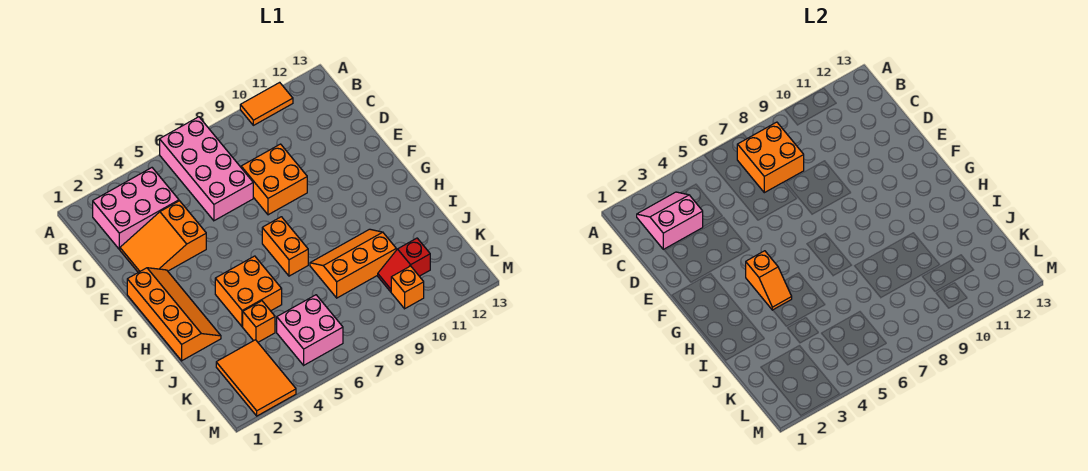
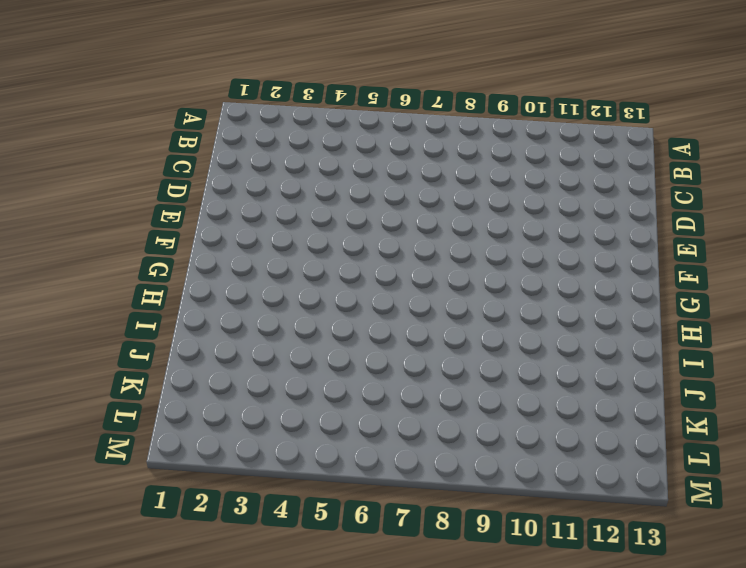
none -> pink brick A6:D7 level 1
none -> orange tile A10:A11 level 1
none -> pink brick B2:C4 level 1

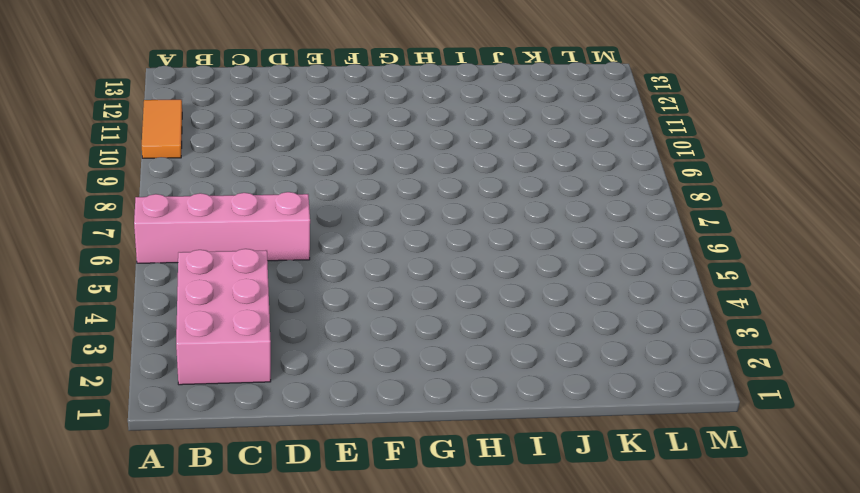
pink brick A6:D6 level 1 -> pink brick A6:D7 level 1
none -> orange slope D2:E4 level 1 top 4
none -> orange brick D8:E9 level 1
none -> orange slope F1:I2 level 1 top 1

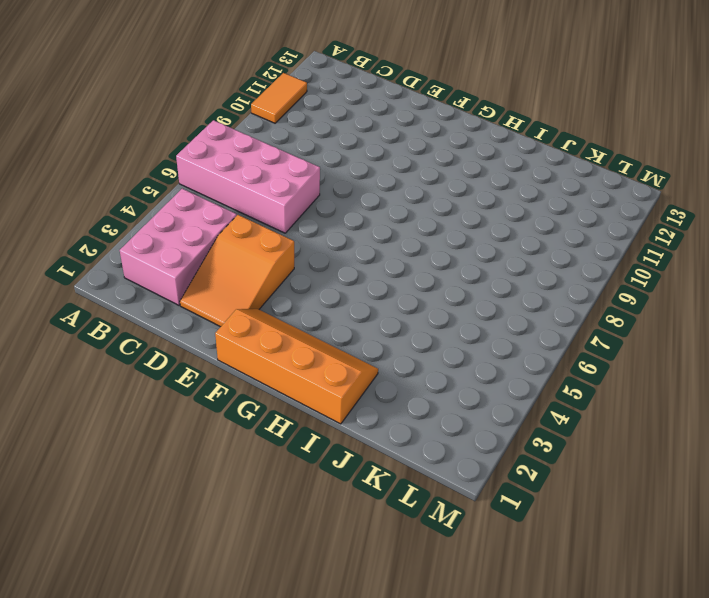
none -> orange brick D8:E9 level 1
none -> orange brick G7:H7 level 1
none -> orange brick H4:I5 level 1

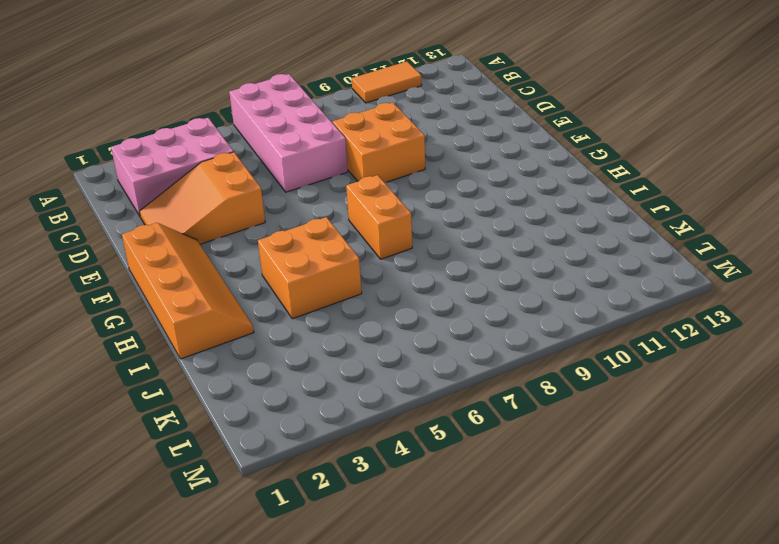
none -> orange slope I8:J10 level 1 top J
none -> orange brick J4 level 1
none -> orange tile K2:M3 level 1

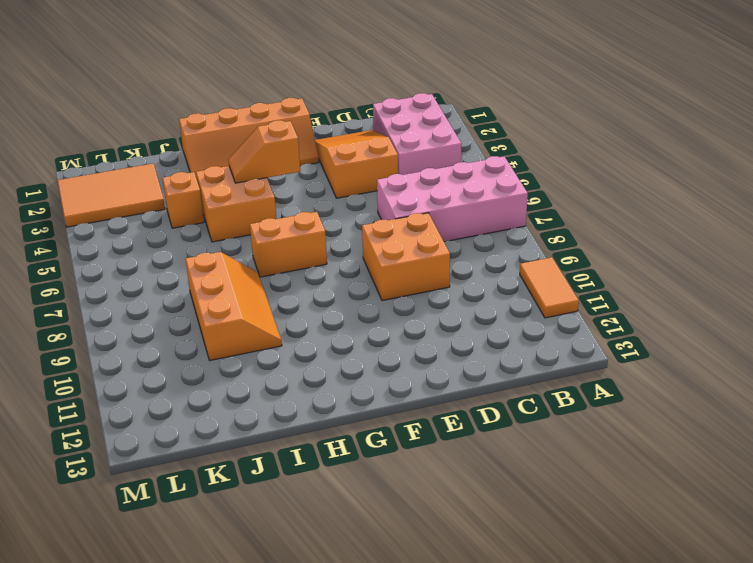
none -> pink brick K5:L6 level 1
none -> red slope K10:K11 level 1 top 11
none -> orange brick L10 level 1

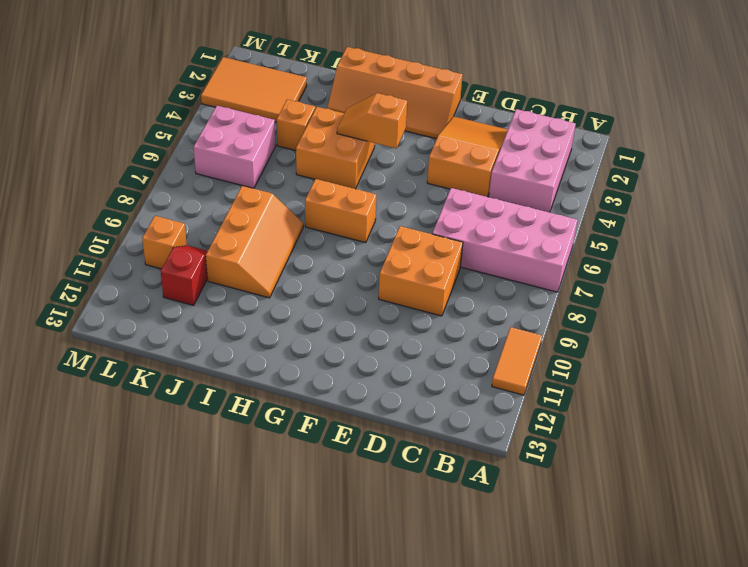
none -> pink slope B2:C3 level 2 top C
none -> orange brick B7:C8 level 2

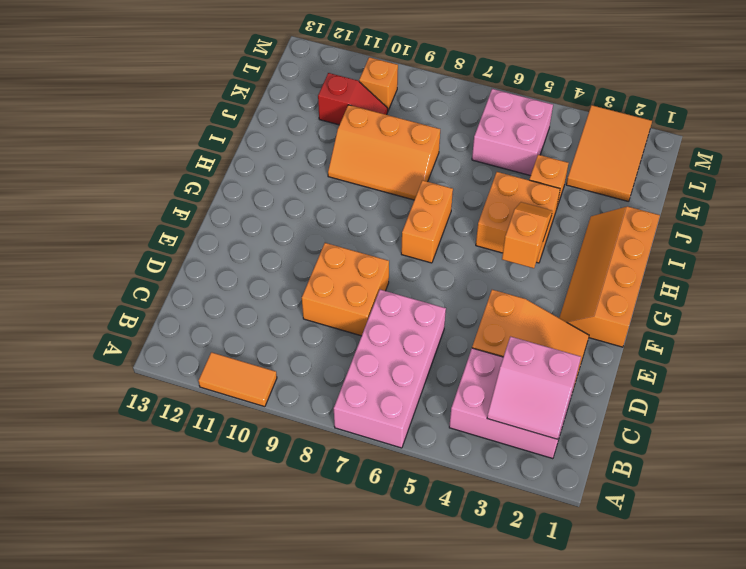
none -> orange brick B7:C8 level 2

